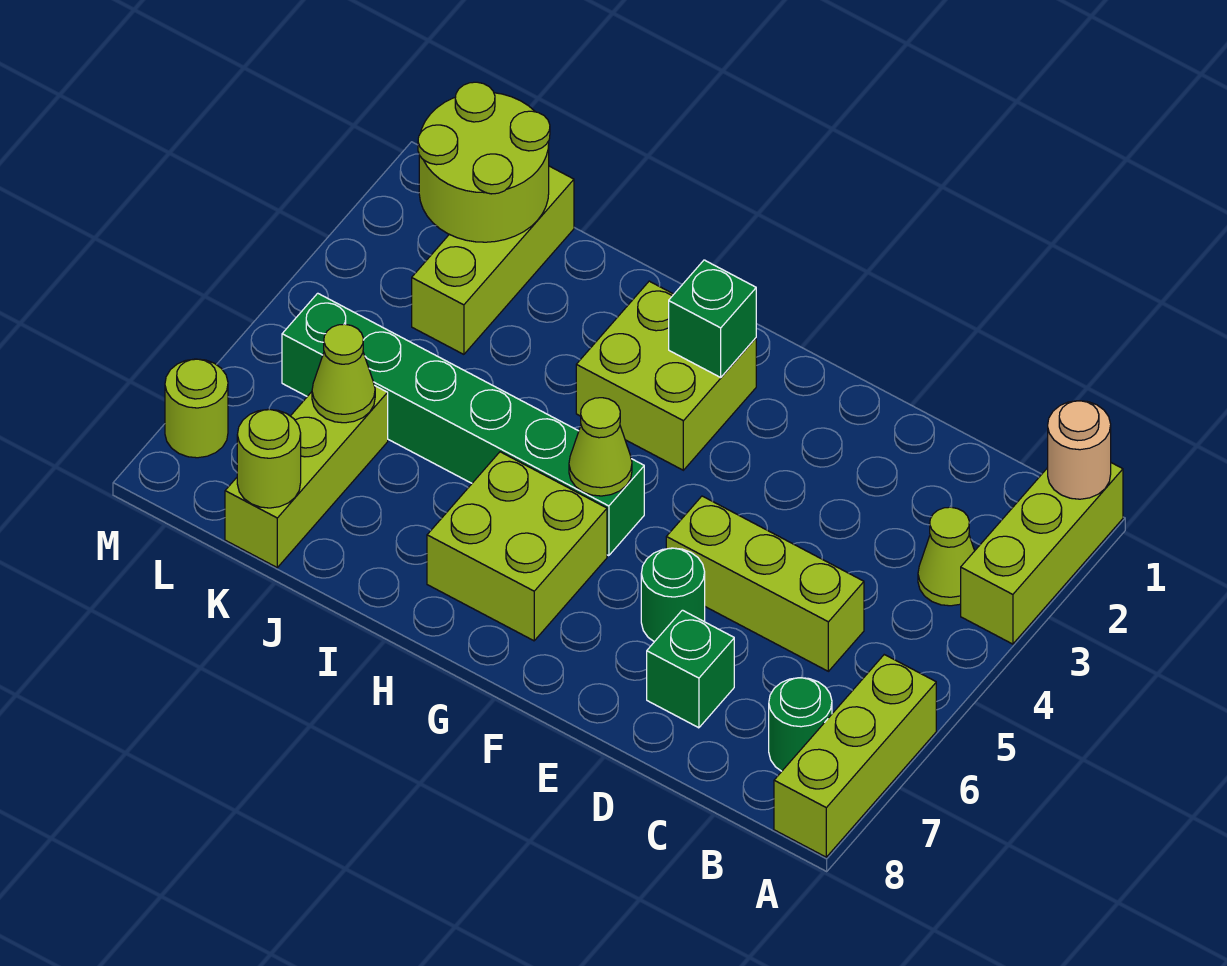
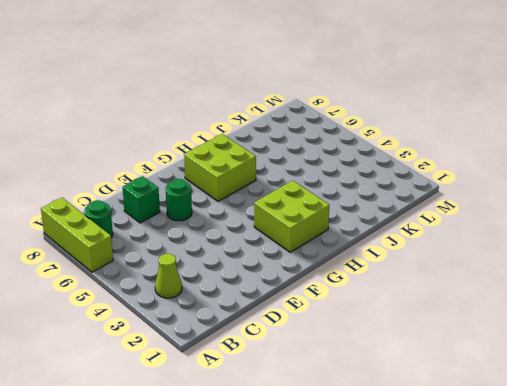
none -> lime brick A1:A3 level 1
none -> lime brick C5:E5 level 1
none -> green brick G5:L5 level 1

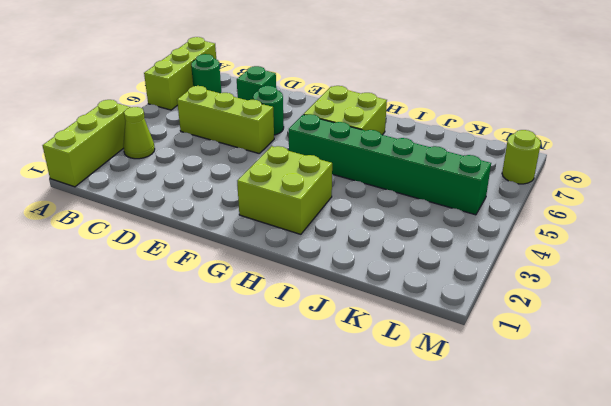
none -> lime brick K1:K3 level 1
none -> lime brick K6:K8 level 1
none -> tan round brick A1 level 2

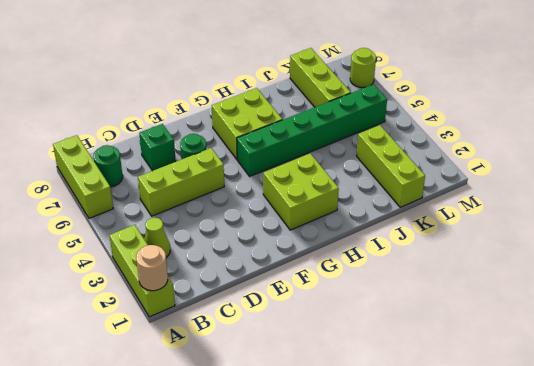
none -> green brick G2 level 2
none -> lime cone G5 level 2
none -> lime round brick K1:L2 level 2

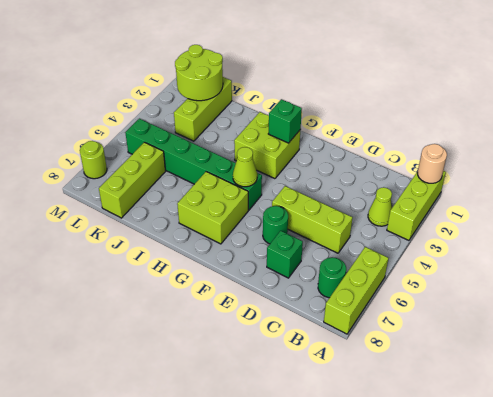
none -> lime cone K6 level 2
none -> lime round brick K8 level 2

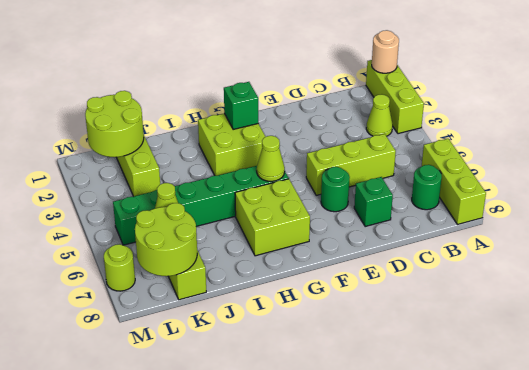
lime round brick K7:L8 level 2 -> lime round brick K8 level 2

